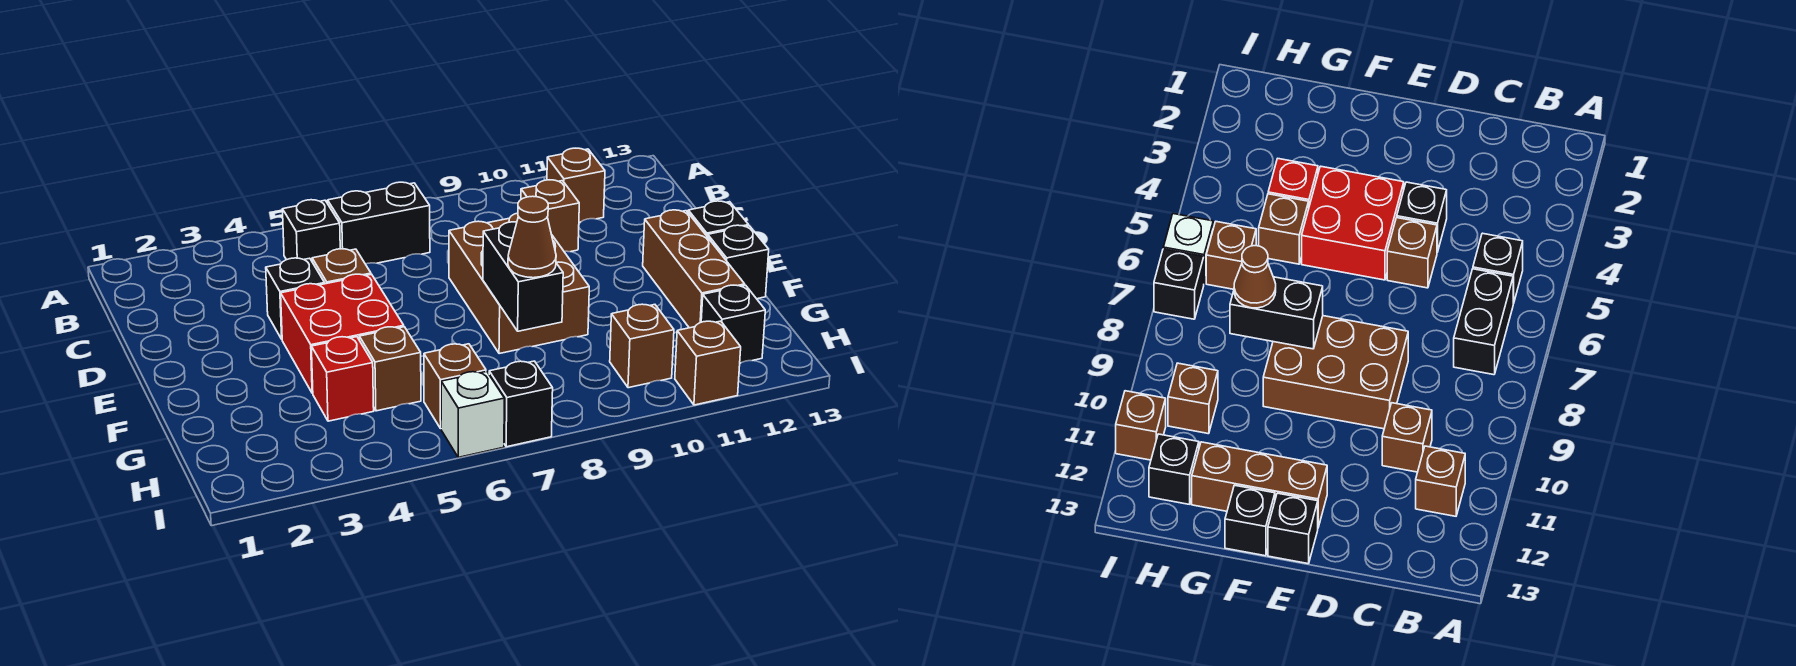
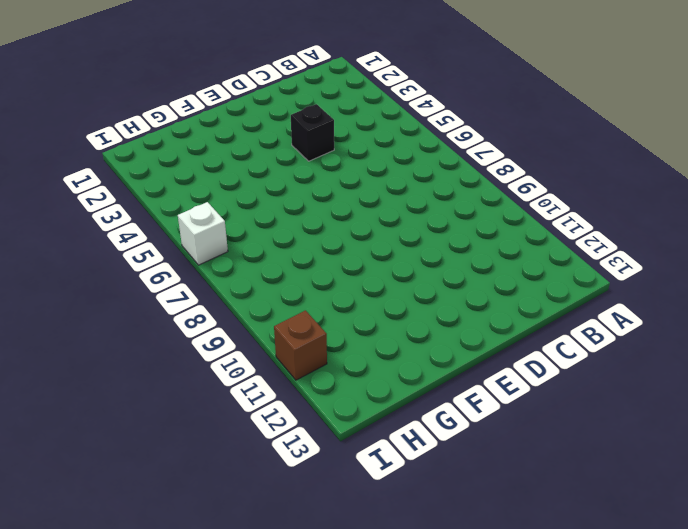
none -> black brick B5 level 1
none -> black brick B6:B7 level 1
none -> brown brick B11 level 1

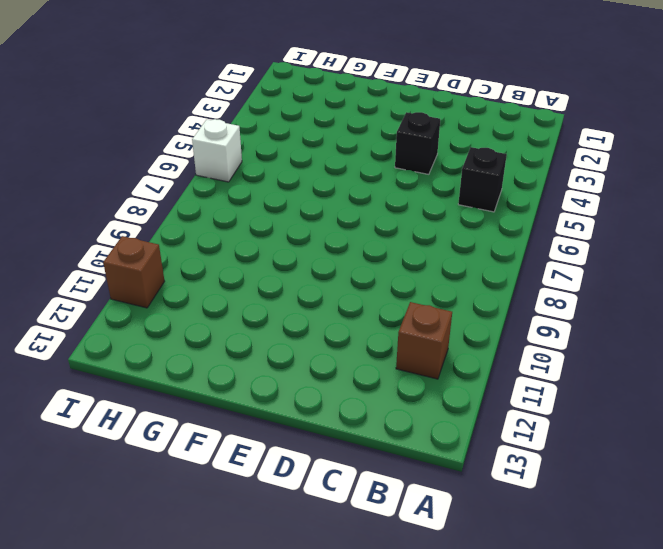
none -> black brick B6:B7 level 1
none -> brown brick C10 level 1
none -> brown brick D5 level 1

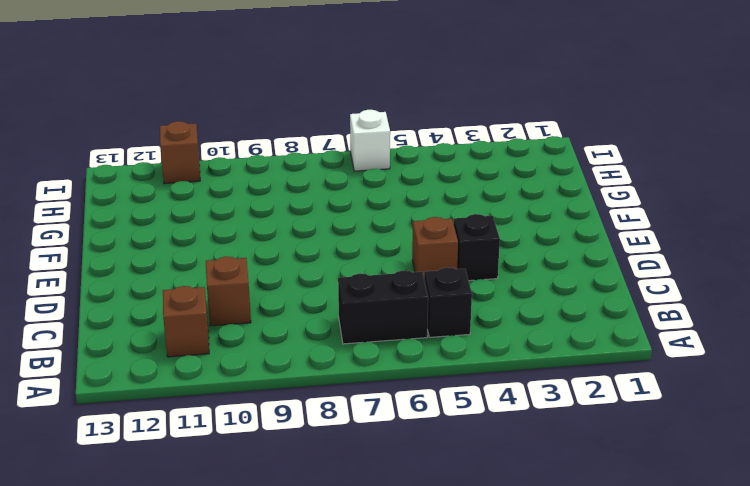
none -> brown brick D8:F9 level 1
none -> red brick E4:F5 level 1
none -> brown brick E12:G12 level 1

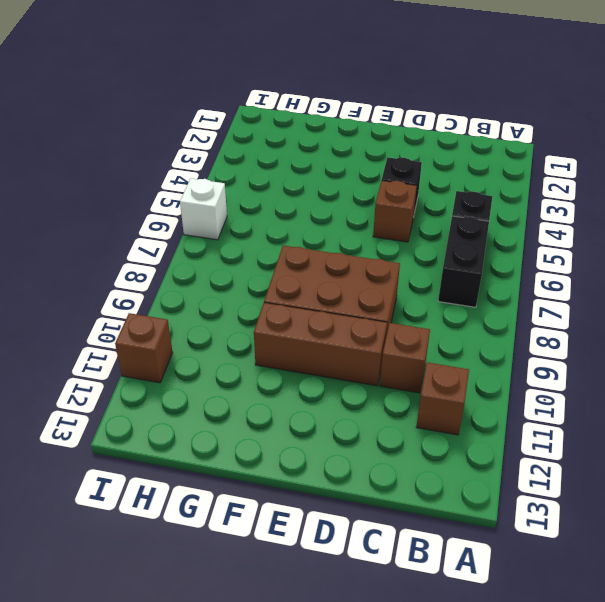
brown brick D10:F10 level 1 -> brown brick E12:G12 level 1
none -> red brick E4:F5 level 1
none -> black brick E13 level 1
none -> black brick F13 level 1

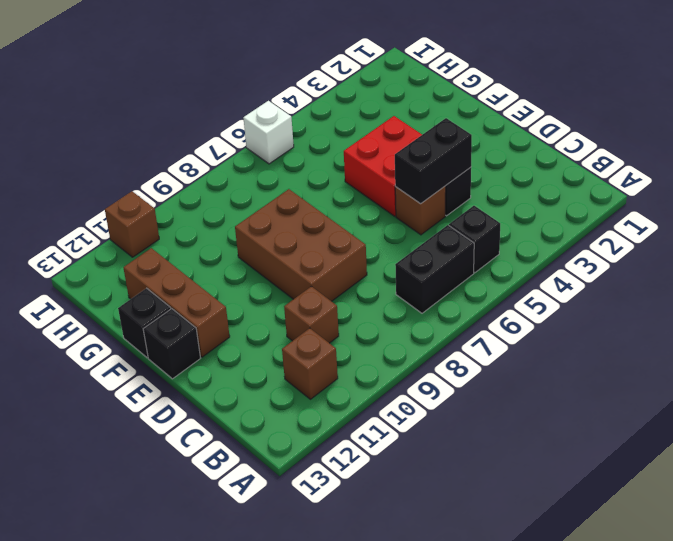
black brick D4:D5 level 2 -> black brick F8:G8 level 2
none -> red brick G4 level 1
none -> brown brick G5 level 1
none -> brown brick H6 level 1

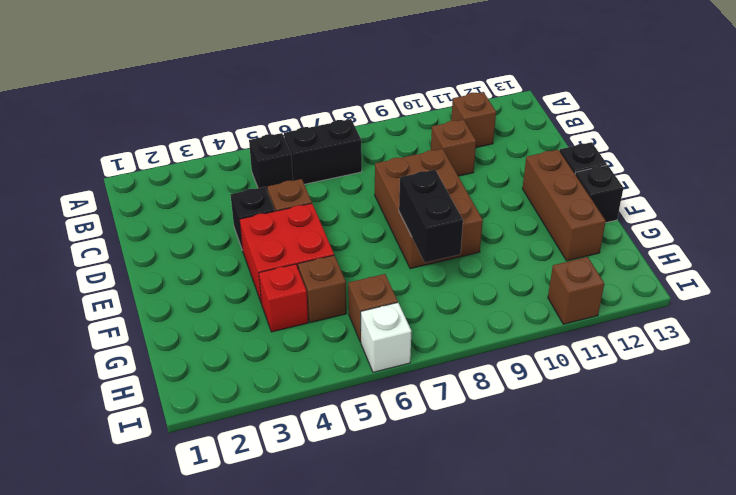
none -> brown brick H10 level 1
none -> black brick H12 level 1
none -> black brick I7 level 1

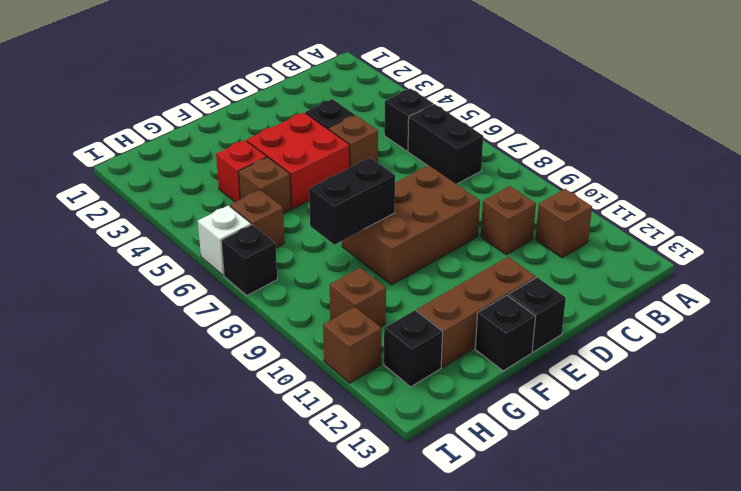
none -> brown cone G8 level 3

